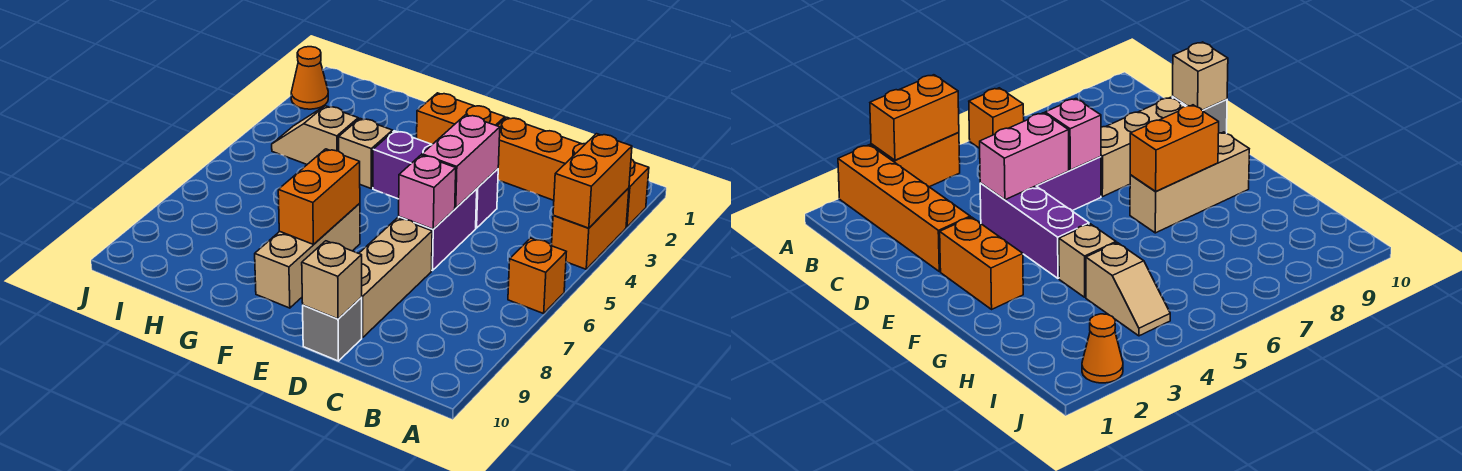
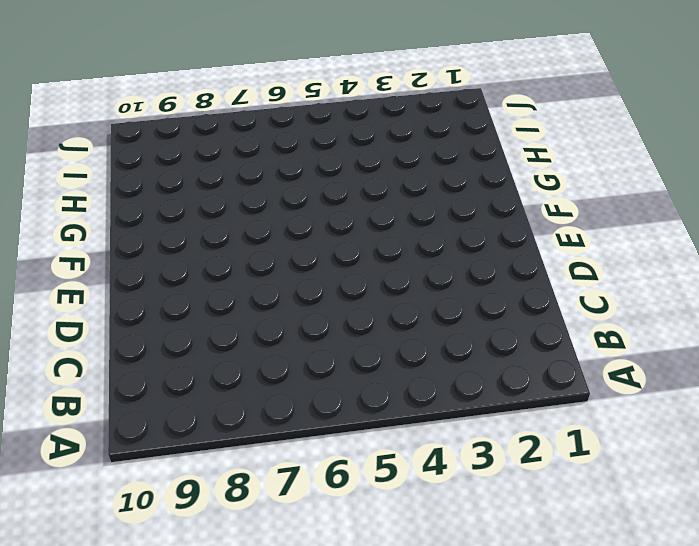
none -> orange brick A2:D2 level 1
none -> orange brick A3:A4 level 1
none -> orange brick A6 level 1

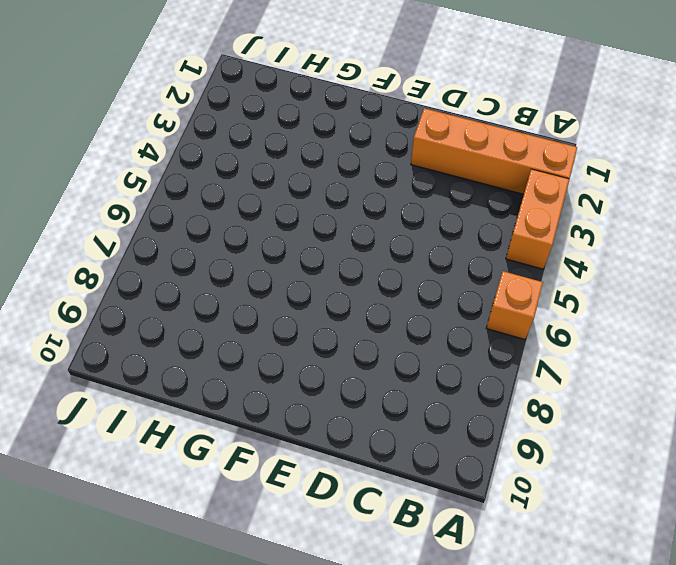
none -> purple brick D4:F4 level 1
none -> purple brick D5:D6 level 1
none -> tan brick D7:D9 level 1

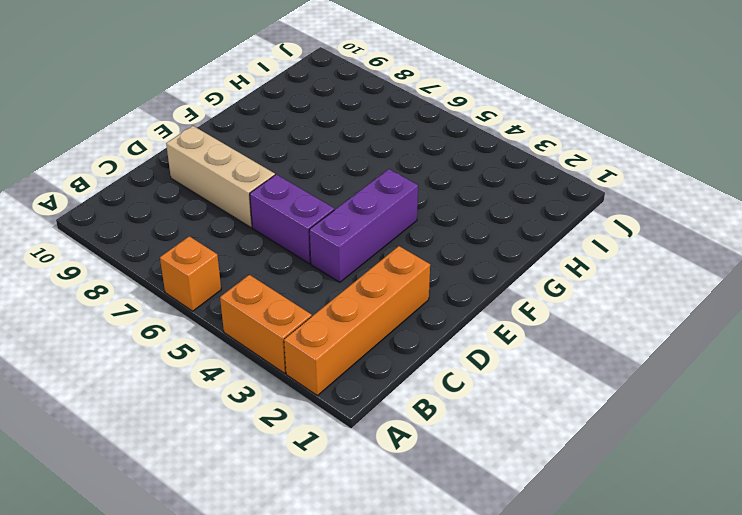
none -> grey brick D10 level 1
none -> orange brick E2:F2 level 1
none -> tan brick F7:F9 level 1

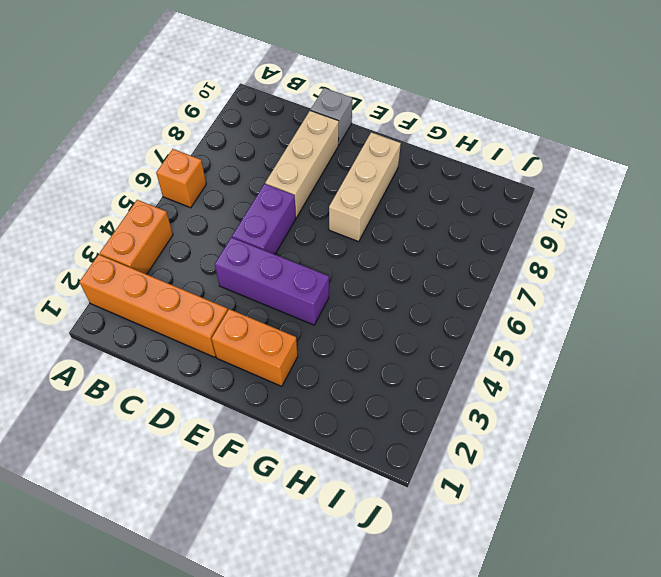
none -> tan brick G4 level 1
none -> tan slope H4:I4 level 1 top H
none -> orange cone J2 level 1

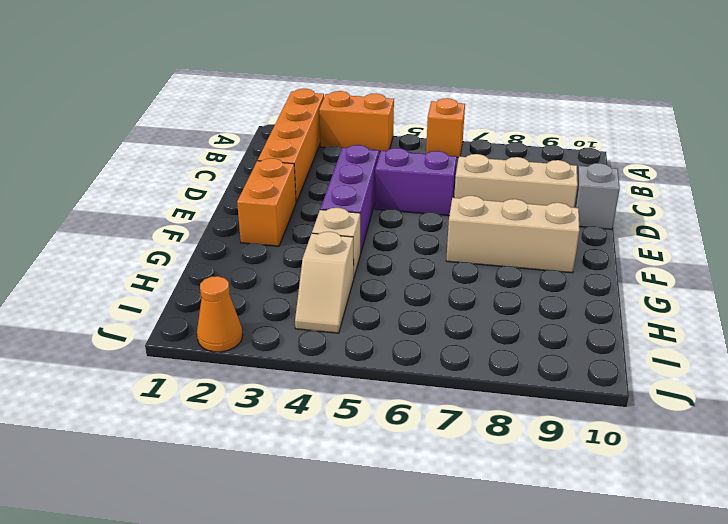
none -> orange brick A3:A4 level 2
none -> pink brick D4:D5 level 2
none -> pink brick D6 level 2

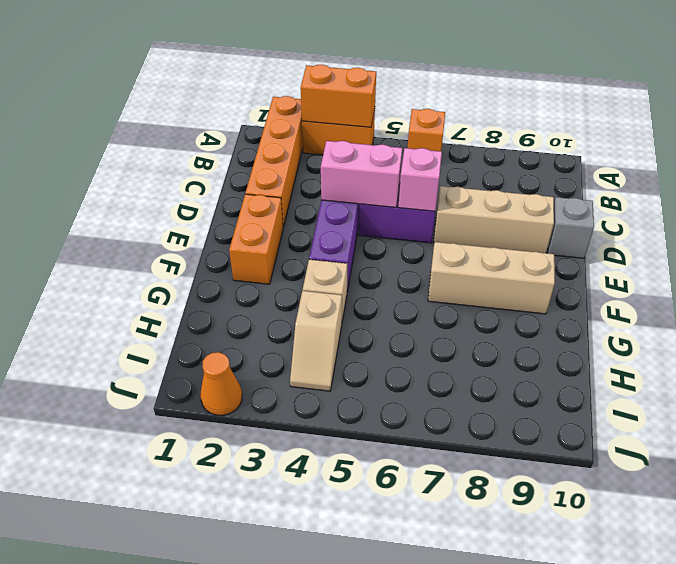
none -> tan brick D10 level 2
none -> orange brick F7:F8 level 2

